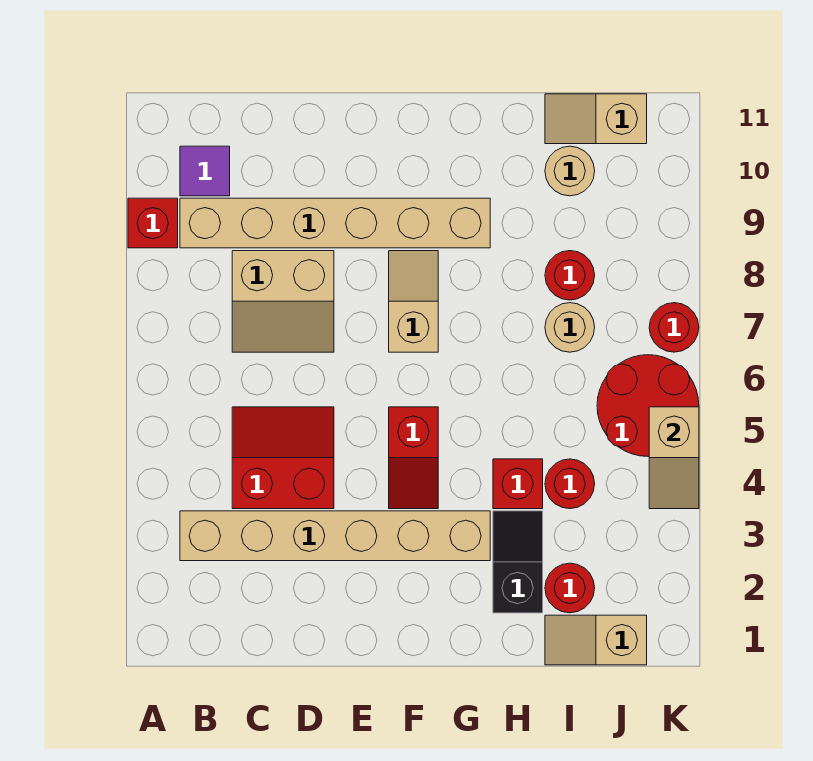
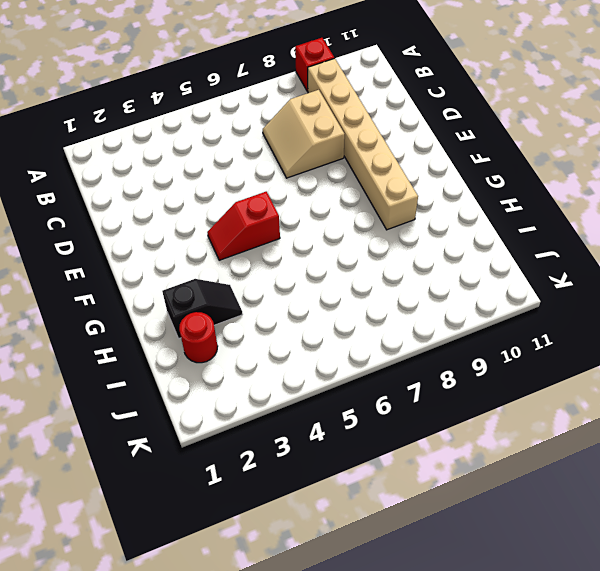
none -> tan brick B3:G3 level 1
none -> purple tile B10 level 1
none -> red slope C4:D5 level 1 top 4

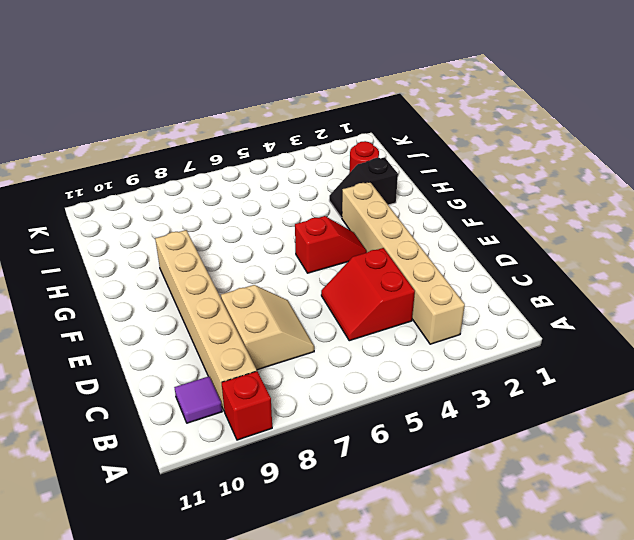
none -> tan slope F7:F8 level 1 top 7
none -> red brick H4 level 1
none -> tan slope I1:J1 level 1 top J

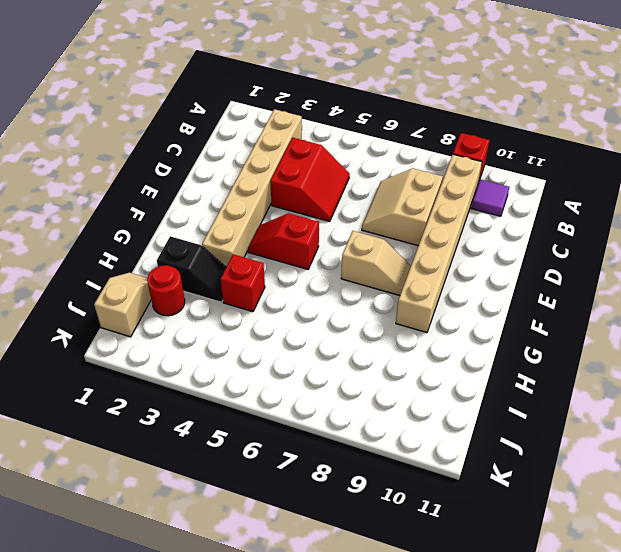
none -> red round brick I4 level 1
none -> tan round brick I7 level 1
none -> red round brick I8 level 1

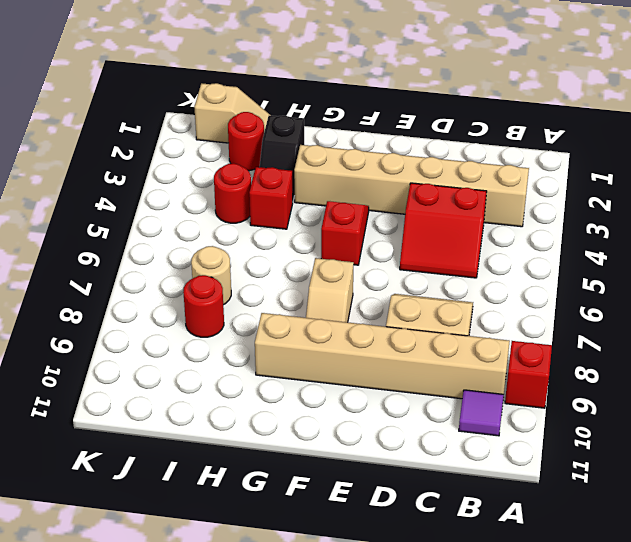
none -> tan round brick I10 level 1
none -> tan slope I11:J11 level 1 top J
none -> red round brick J5:K6 level 1

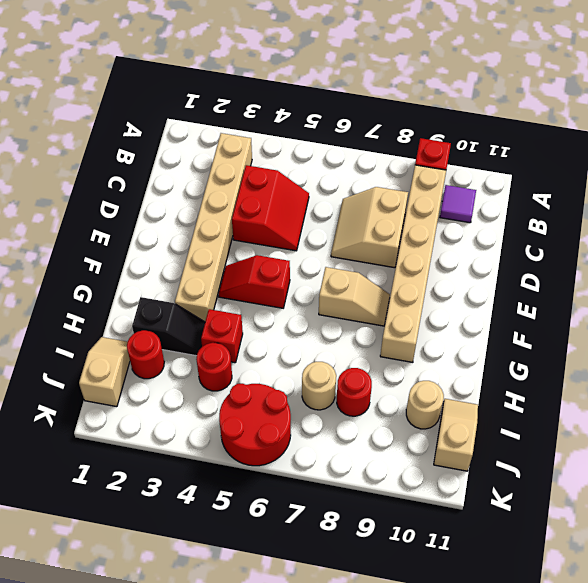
none -> red round brick K7 level 1
none -> tan slope K4:K5 level 2 top 5

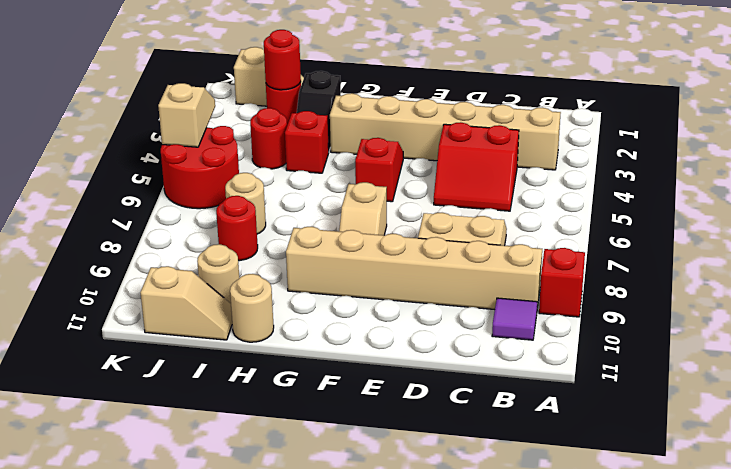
tan round brick H11 level 1 -> none
red round brick I2 level 2 -> red round brick K7 level 1

